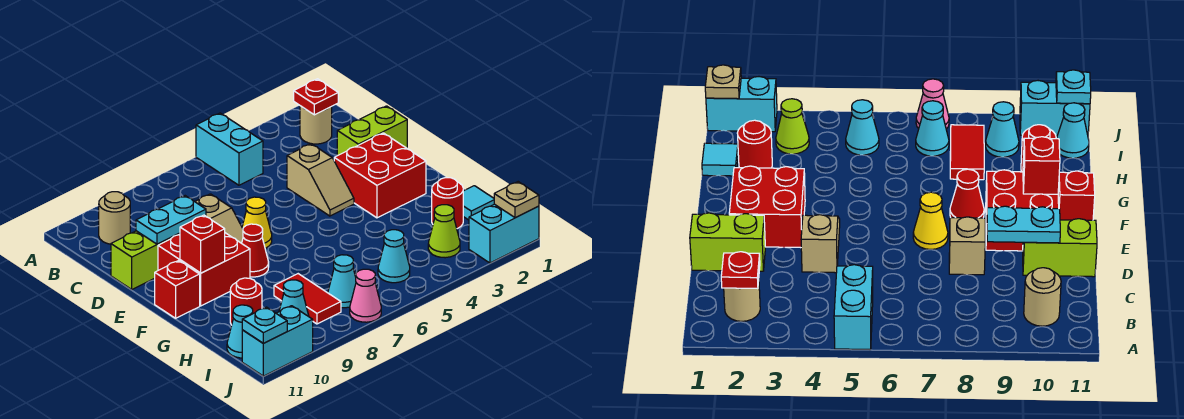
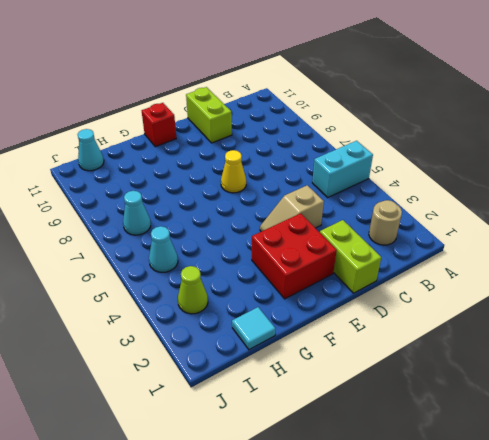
none -> tan round brick B10 level 1
none -> tan slope D8:E8 level 1 top D
none -> red brick E9:F10 level 1

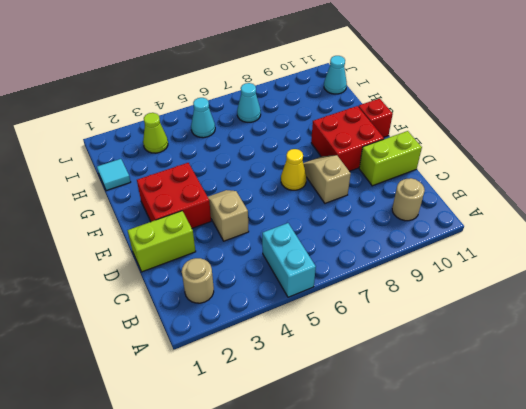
none -> red cone F8 level 1
none -> red round brick H2 level 1
none -> red tile H8:I8 level 1

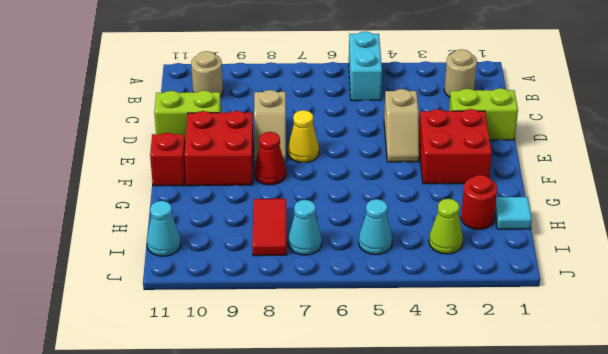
none -> red round brick H10 level 1
none -> cyan cone I9 level 1
none -> cyan brick J1:J2 level 1

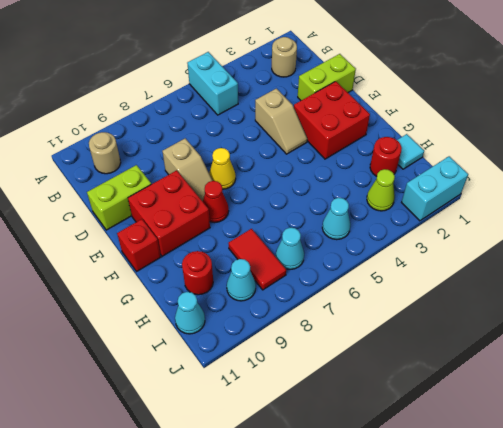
none -> pink cone J7 level 1
none -> cyan brick J10:J11 level 1
none -> red plate B2 level 2

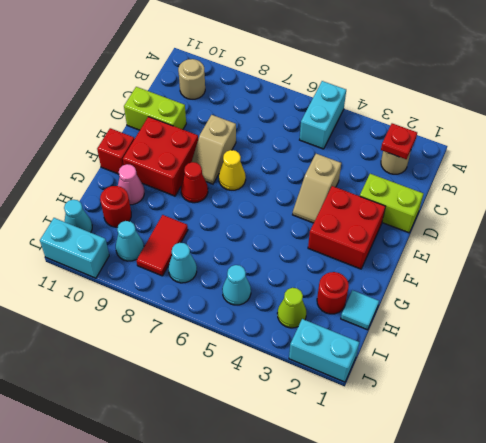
pink cone G10 level 1 -> pink cone J7 level 1
none -> cyan plate D9:D10 level 2
none -> red brick F10 level 2
none -> tan plate J1 level 2

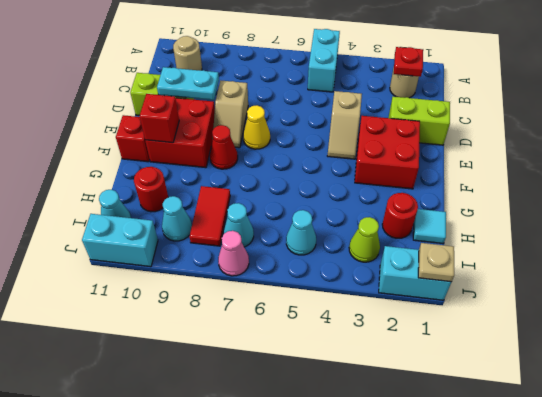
none -> cyan plate J11 level 2

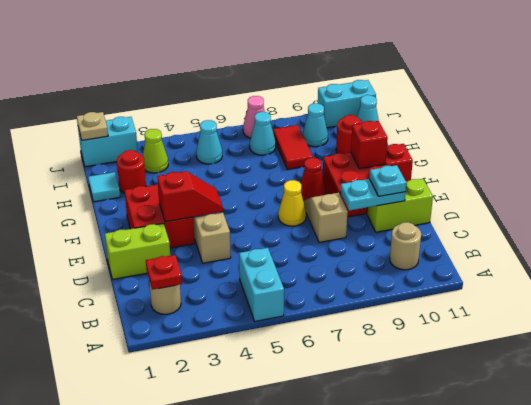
cyan plate D10 level 3 -> cyan plate J11 level 2
red slope E3:E4 level 2 top 3 -> none

